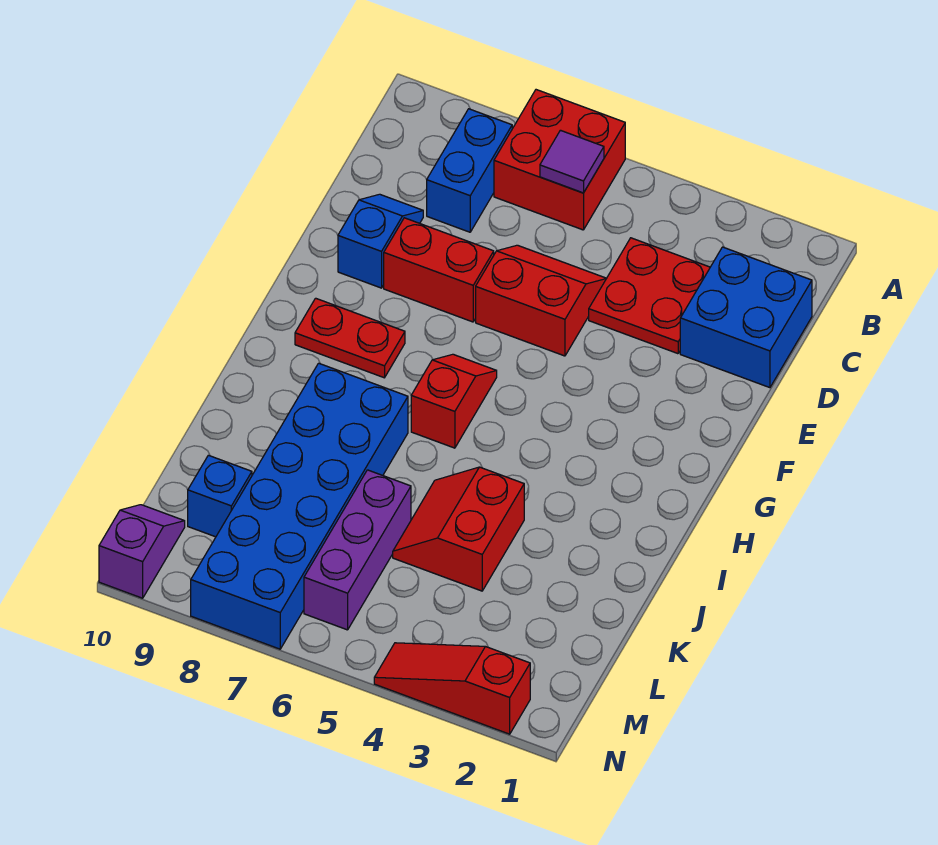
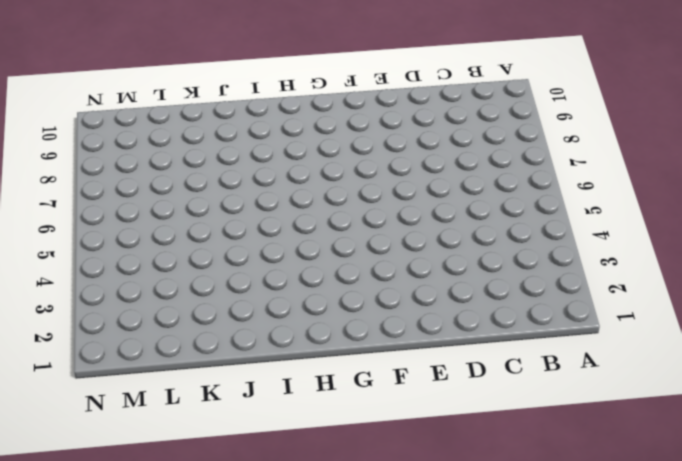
none -> red brick A6:B7 level 1
none -> blue brick B8:C8 level 1
none -> blue brick C1:D2 level 1

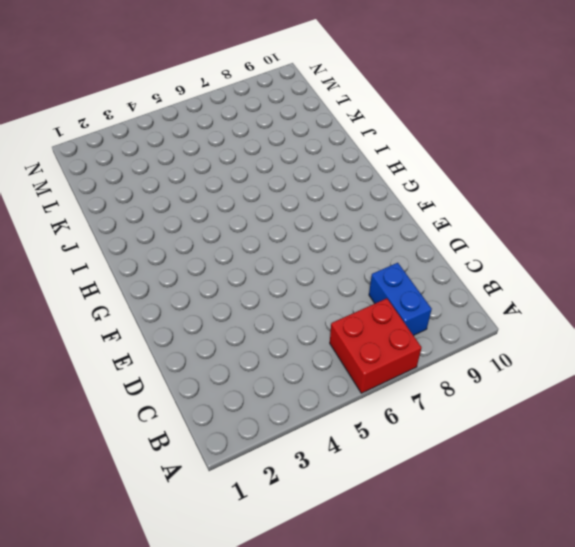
none -> blue brick C1:D2 level 1
none -> red plate C3:D4 level 1
none -> red slope D5:E6 level 1 top E

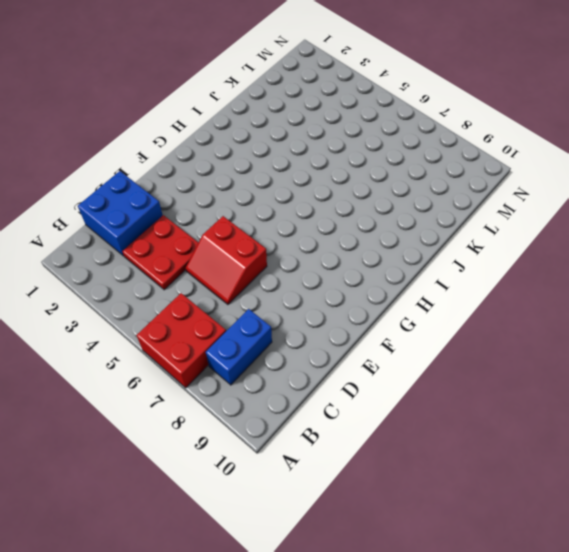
none -> blue slope D9:E9 level 1 top E
none -> red brick E7:E8 level 1
none -> red slope G6:H6 level 1 top H

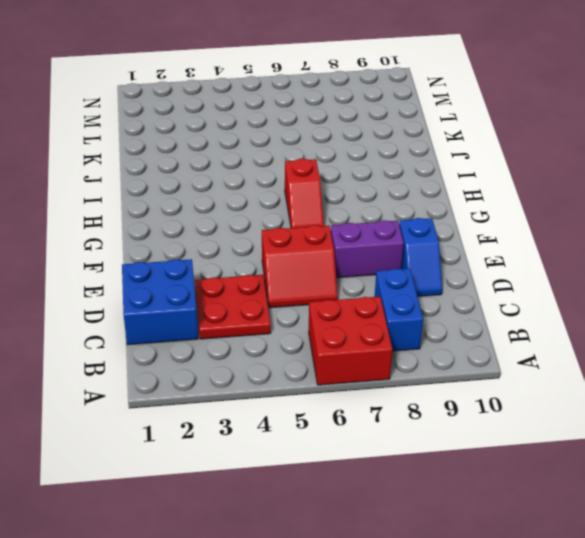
purple brick E7:E8 level 1 -> red brick E7:E8 level 1
none -> red plate G8:G9 level 1
none -> blue brick I7:N8 level 1
none -> red slope J4:K5 level 1 top 4

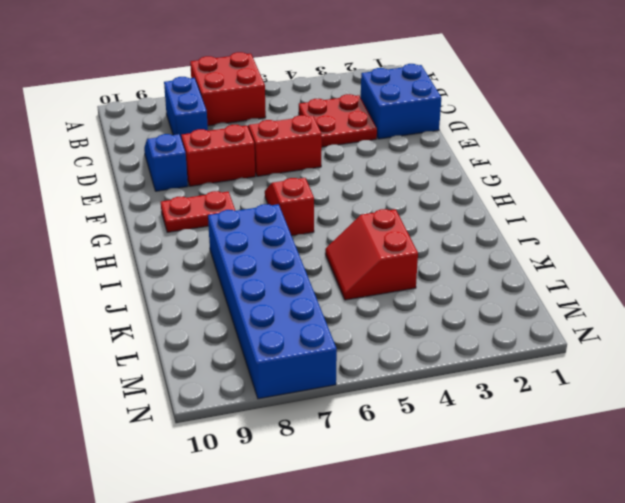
none -> purple brick K6:M6 level 1
none -> blue brick L9 level 1
none -> purple slope M10:N10 level 1 top N

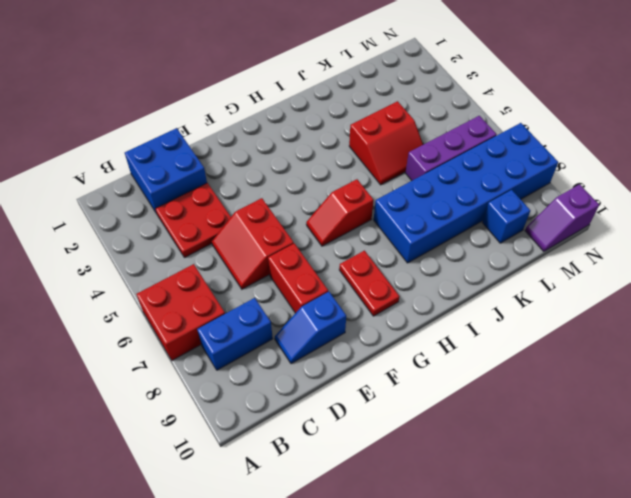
none -> red slope N2:N4 level 1 top 2
none -> purple tile B6 level 2

